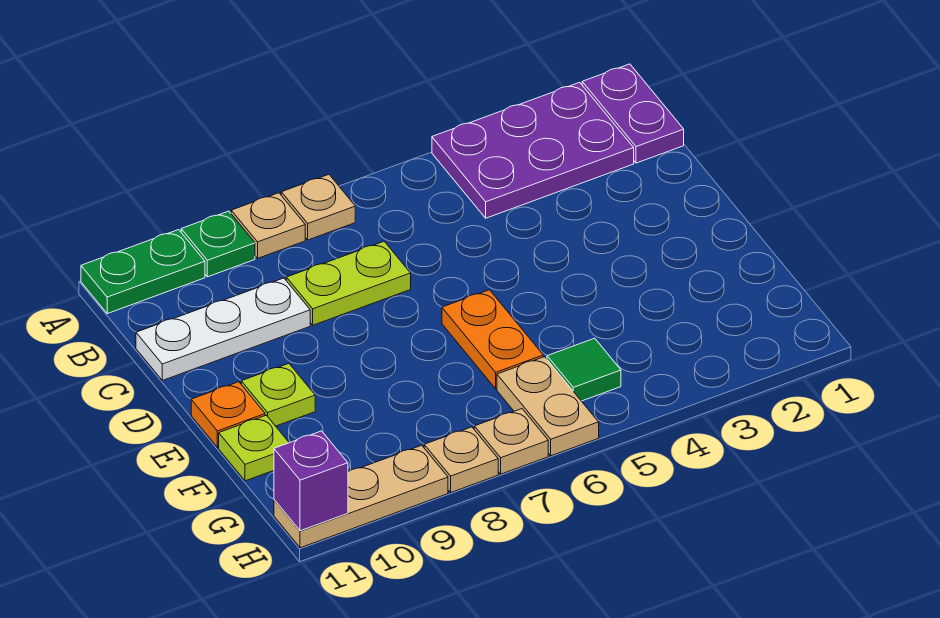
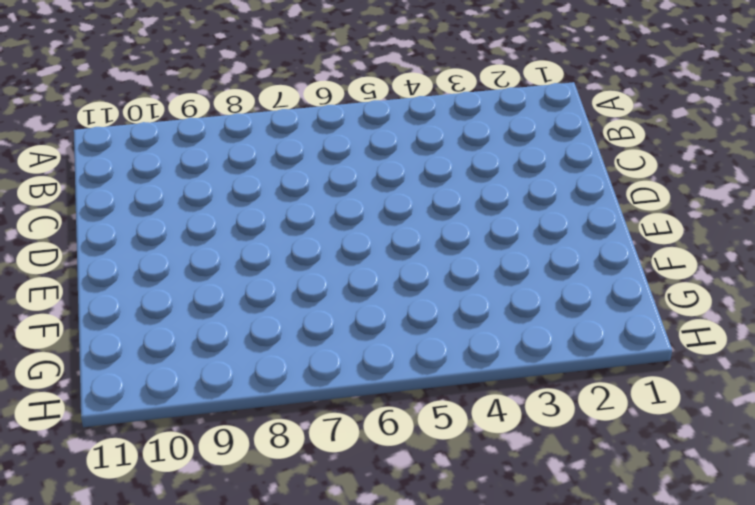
none -> purple plate A1:B1 level 1
none -> purple plate A2:B4 level 1
none -> tan plate A7 level 1

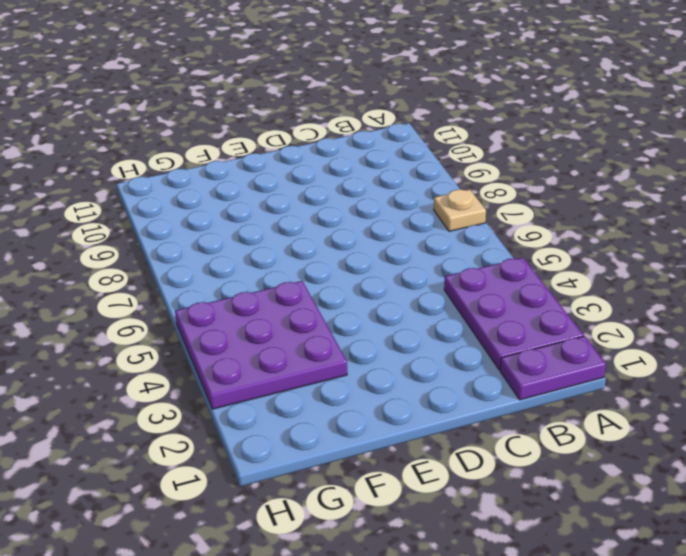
purple plate F3:H5 level 1 -> green tile G5 level 1
none -> tan plate A8 level 1
none -> green plate A9 level 1
none -> green plate A10:A11 level 1

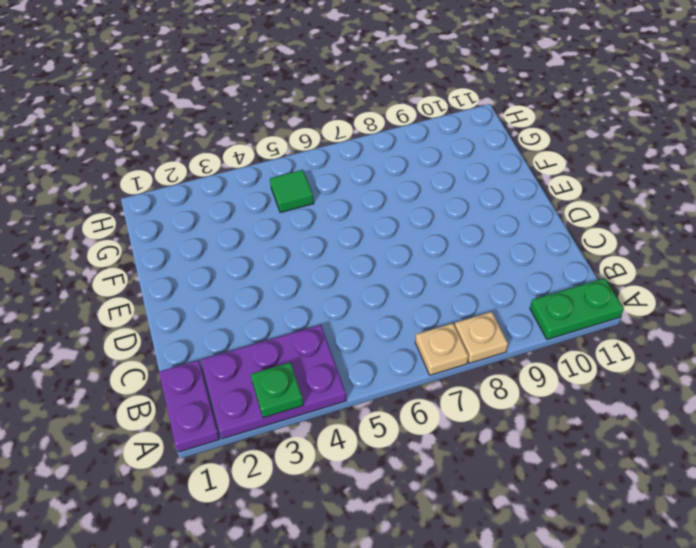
green plate A3 level 2 -> green plate A9 level 1
none -> lime plate C7:C8 level 1
none -> white plate C9:C11 level 1
none -> orange plate E6:F6 level 1

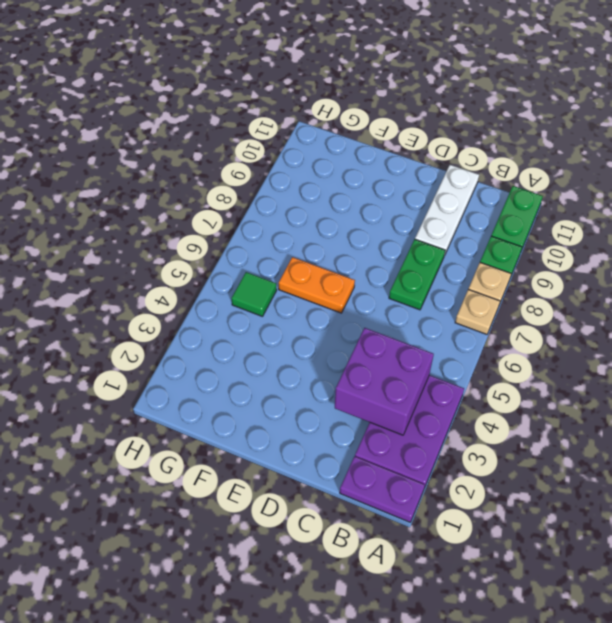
purple brick B3:C4 level 2 -> none
green plate C7:C8 level 1 -> lime plate C7:C8 level 1
none -> lime plate E10 level 1
none -> orange plate E11 level 1
none -> lime plate F11 level 1

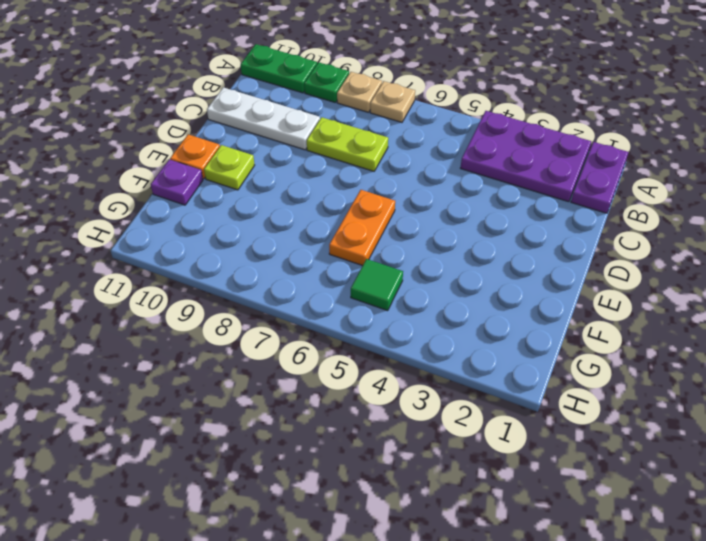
purple plate F11 level 1 -> lime plate F11 level 1
none -> tan plate G6:H6 level 1
none -> tan plate H7 level 1
none -> tan plate H8 level 1

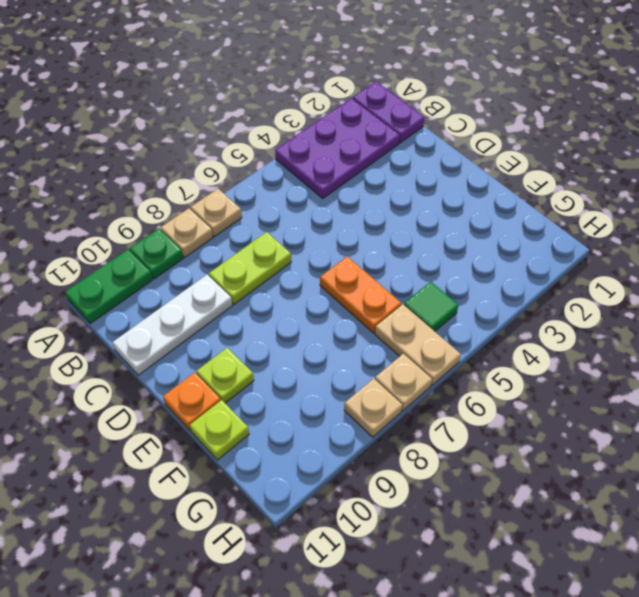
none -> tan plate H9:H11 level 1
none -> purple brick H11 level 2

